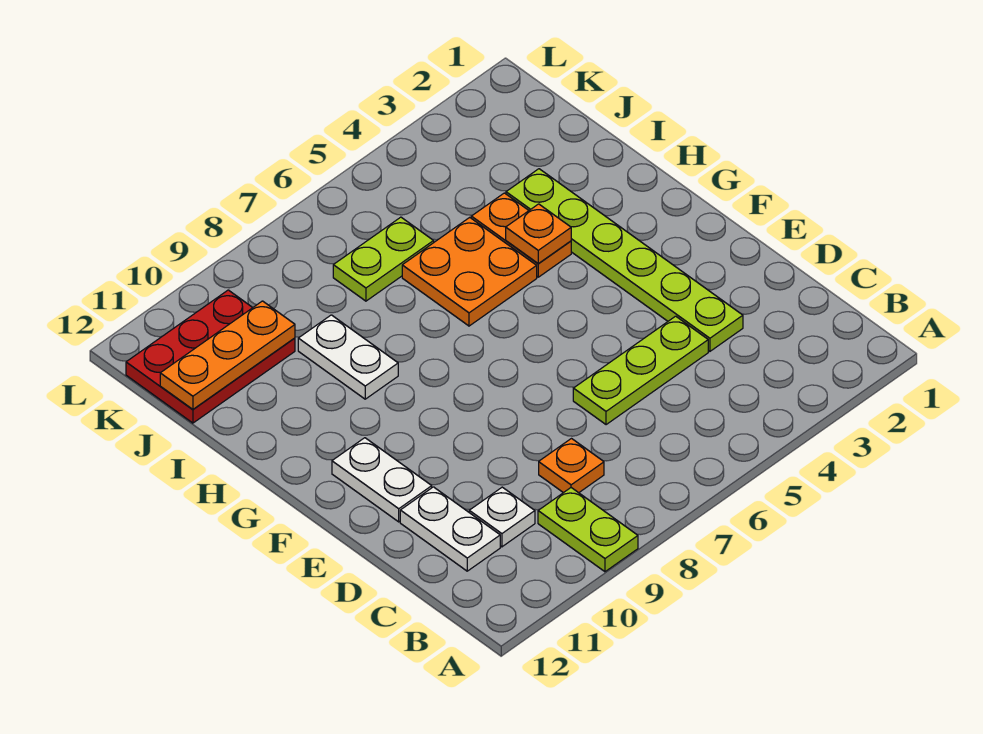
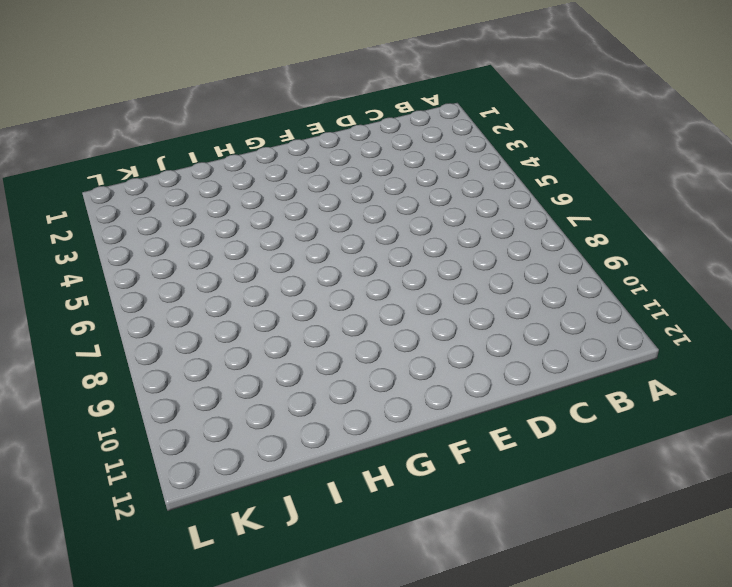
none -> lime plate A9:B9 level 1
none -> orange plate C8 level 1
none -> white plate C10 level 1

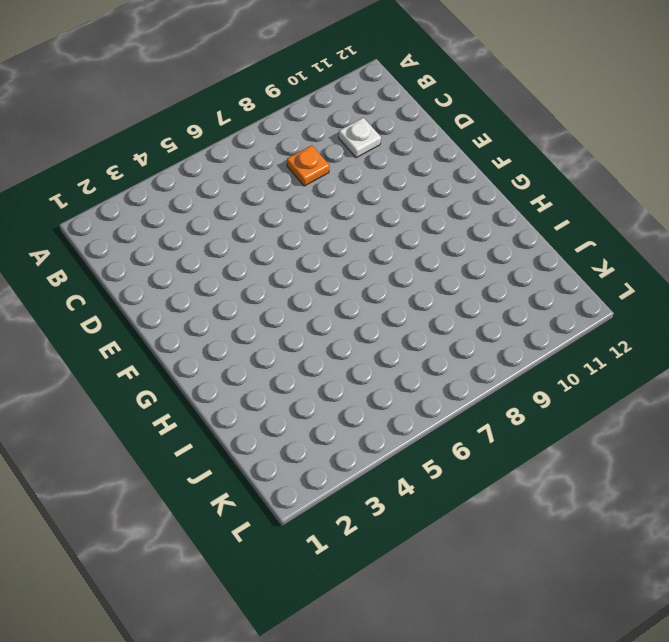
none -> lime plate A9:B9 level 1
none -> white plate C11:D11 level 1
none -> lime plate D3:I3 level 1

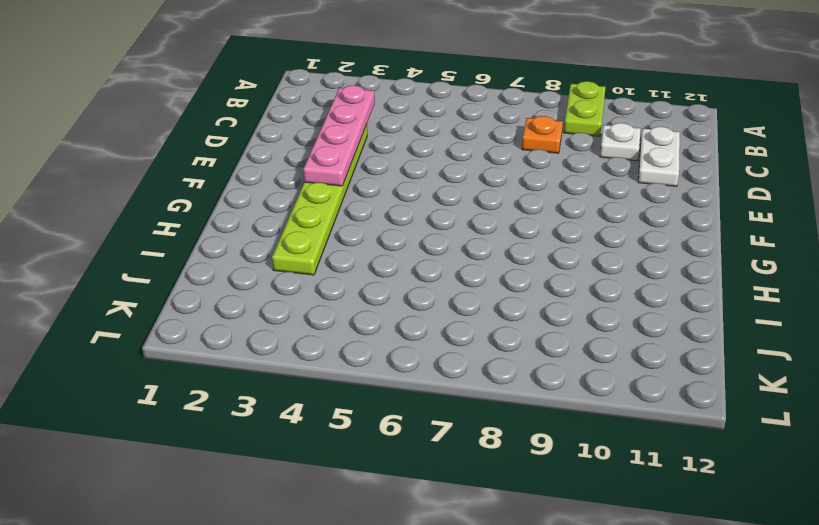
pink plate C3:F3 level 2 -> none
none -> lime plate D4:D6 level 1
none -> white plate E11:F11 level 1
none -> orange plate H4:I4 level 1

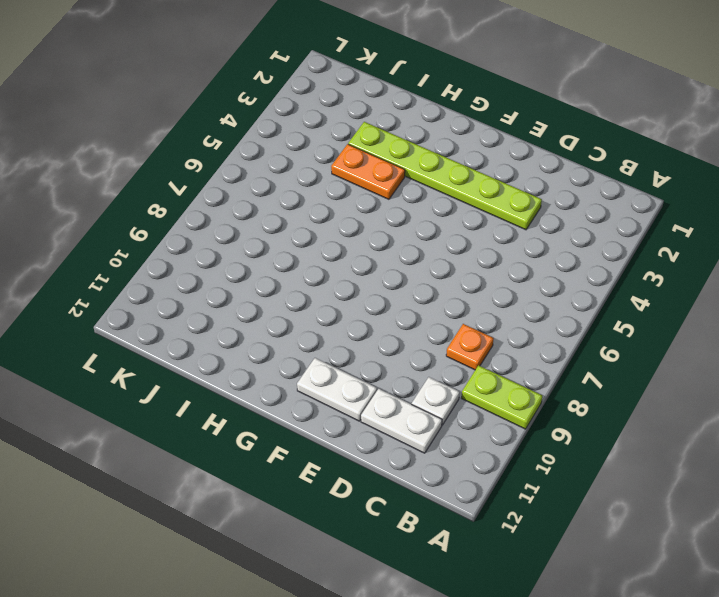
none -> lime plate D4:D6 level 1
none -> orange plate H5:I6 level 1
none -> white plate H9:I9 level 1

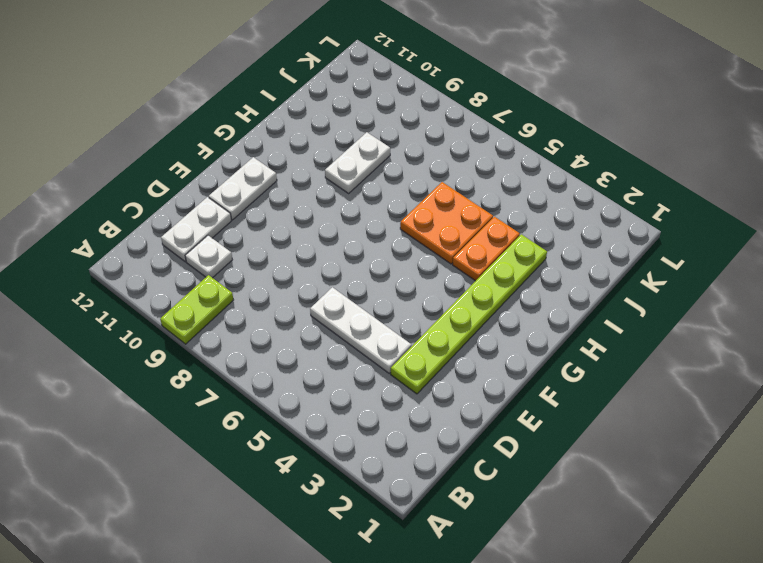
white plate D4:D6 level 1 -> lime plate D4:D6 level 1
none -> orange plate C8 level 1
none -> lime plate J6:J7 level 1
none -> red plate J10:K12 level 1

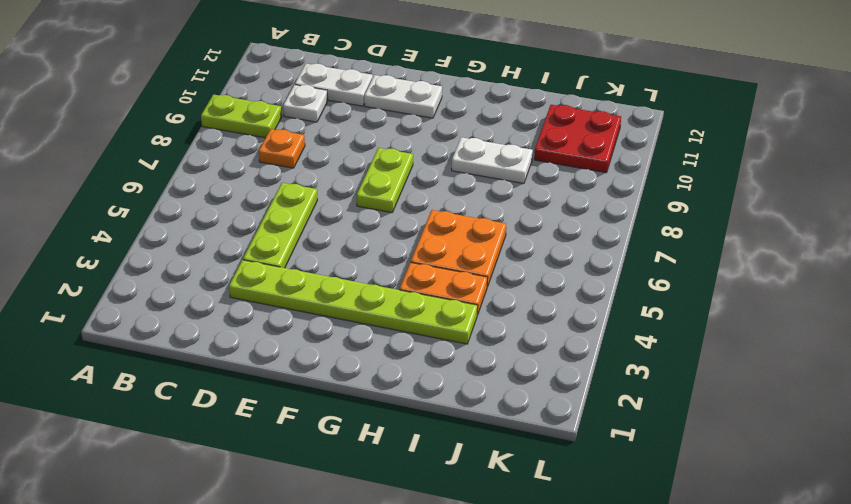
lime plate F7:F8 level 1 -> lime plate J6:J7 level 1
red plate J10:K11 level 1 -> red plate J10:K12 level 1
none -> orange plate H4 level 2
none -> orange plate J10:J12 level 2

